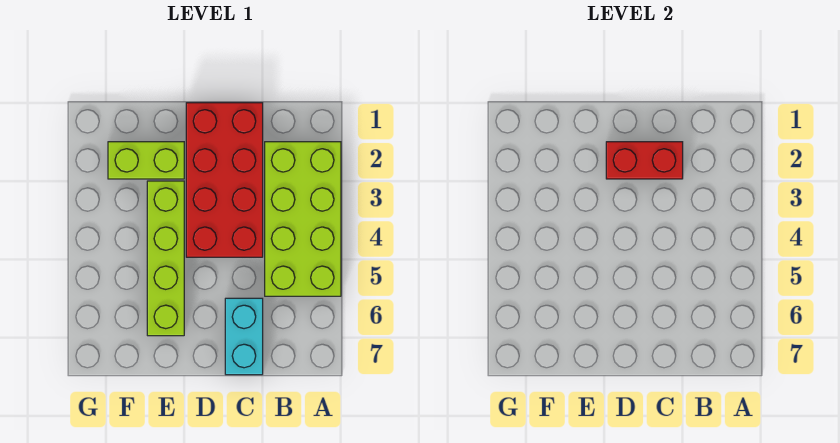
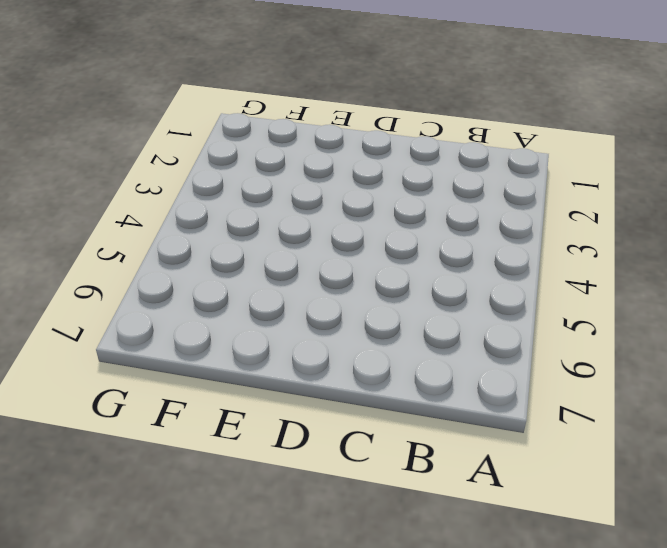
none -> lime brick A2:B5 level 1
none -> red brick C1:D4 level 1

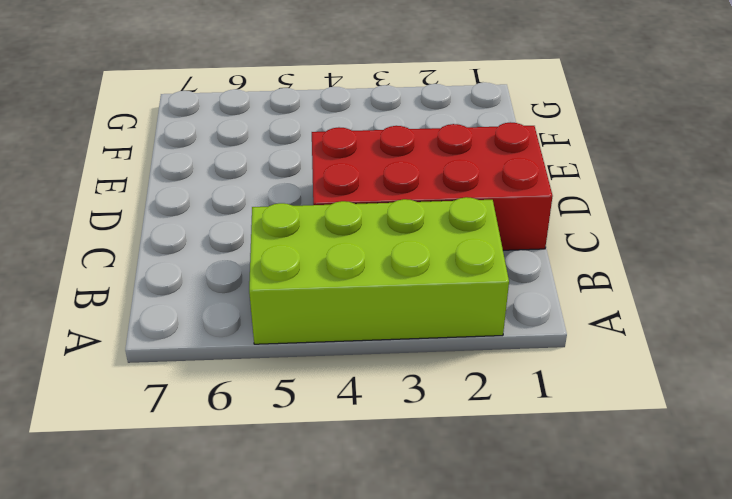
none -> cyan brick C6:C7 level 1
none -> lime brick E2:F2 level 1

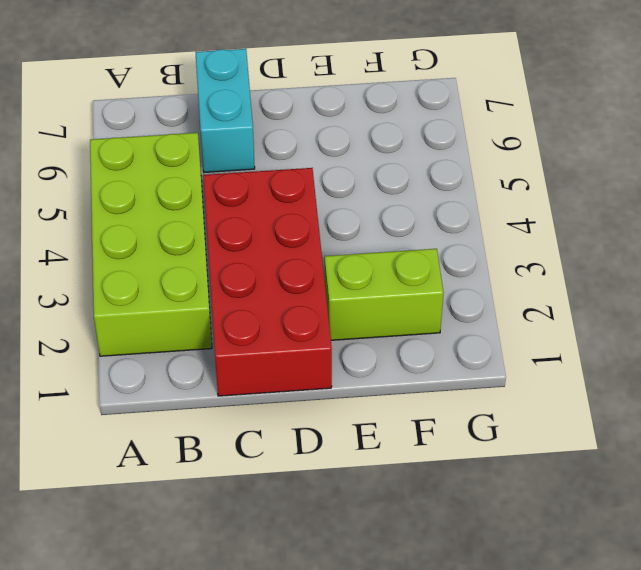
none -> lime brick E3:E6 level 1
none -> red brick C2:D2 level 2

